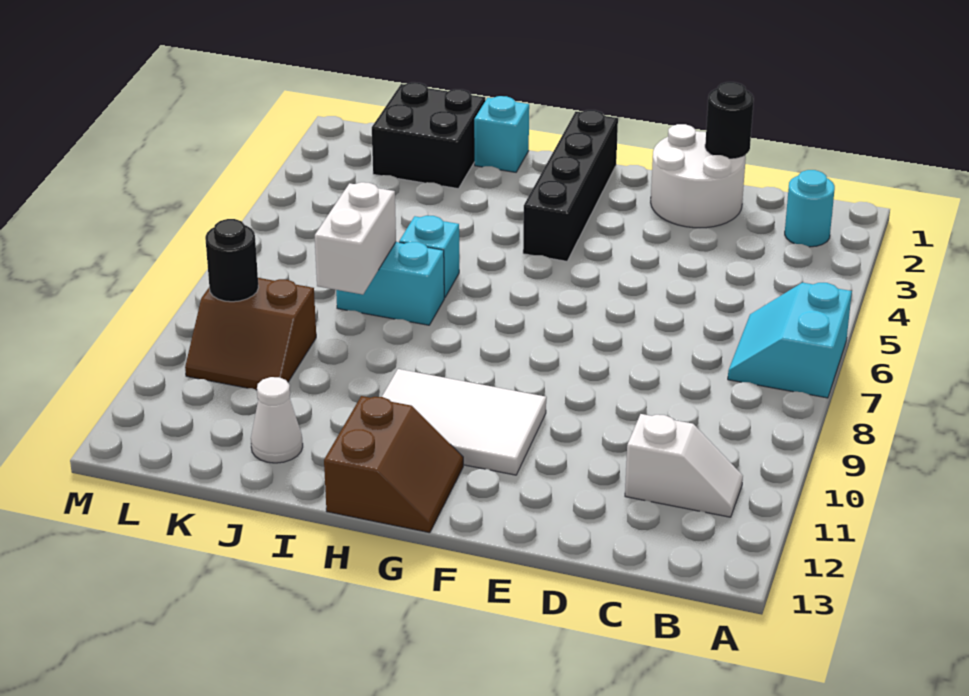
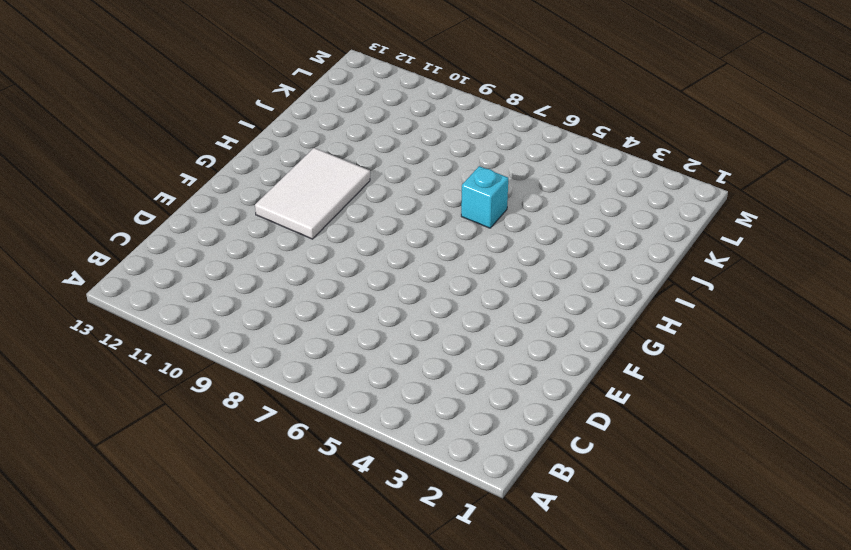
none -> cyan slope A6:B7 level 1 top A
none -> cyan round brick B2 level 1
none -> white slope B11:C11 level 1 top C

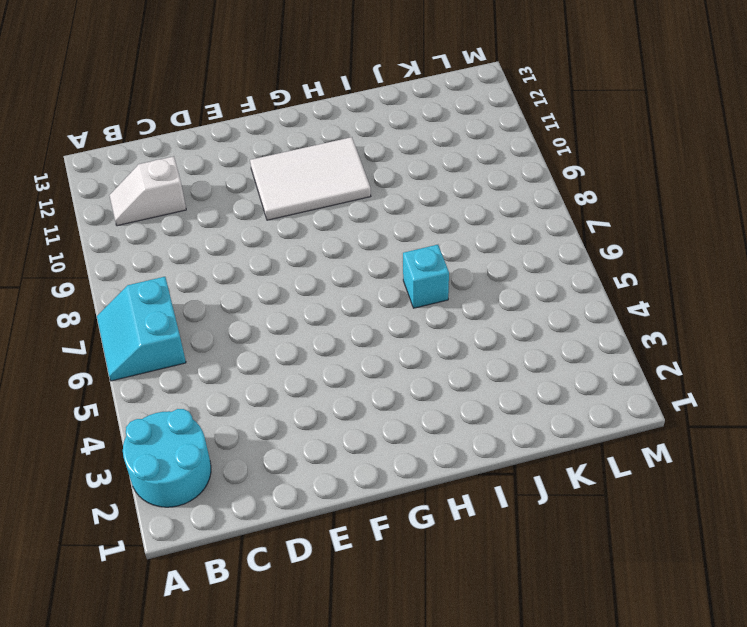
cyan round brick A2:B3 level 1 -> cyan round brick B2 level 1
cyan slope A6:B7 level 1 top B -> cyan slope A6:B7 level 1 top A
none -> white round brick D1:E2 level 1
none -> black brick G1:G4 level 1
none -> brown slope G12:H13 level 1 top H

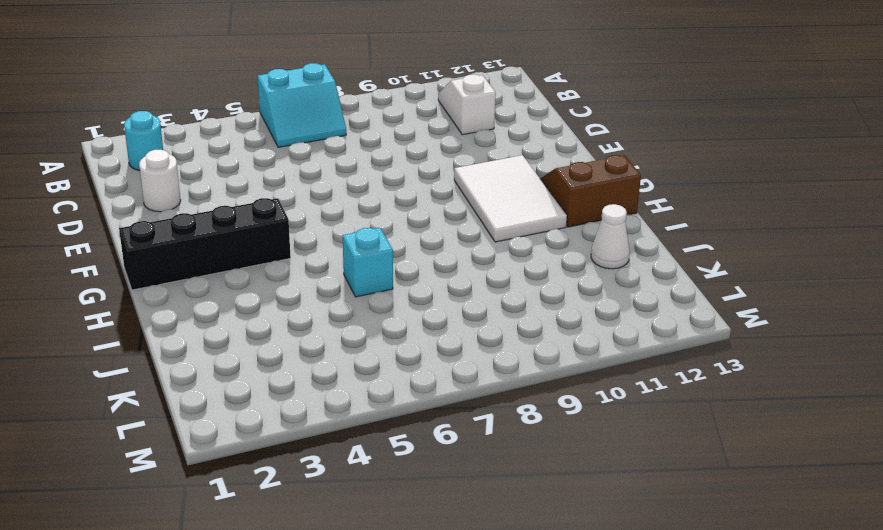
white round brick D2 level 1 -> white round brick D1:E2 level 1
none -> cyan brick I1 level 1
none -> cyan brick I7:J7 level 1
none -> black brick J1:K2 level 1

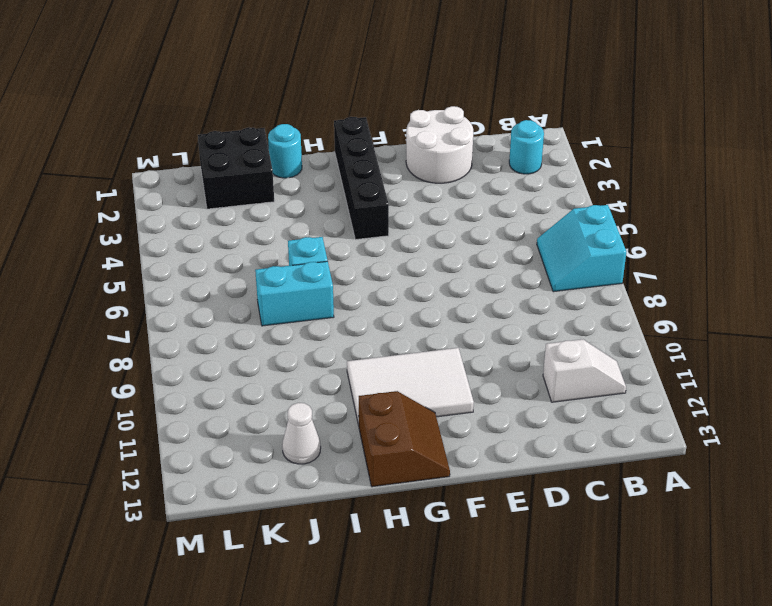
cyan round brick I1 level 1 -> cyan brick I1 level 1
none -> brown slope K9:L10 level 1 top 9
none -> black round brick D1 level 2
none -> white brick J7:J8 level 2

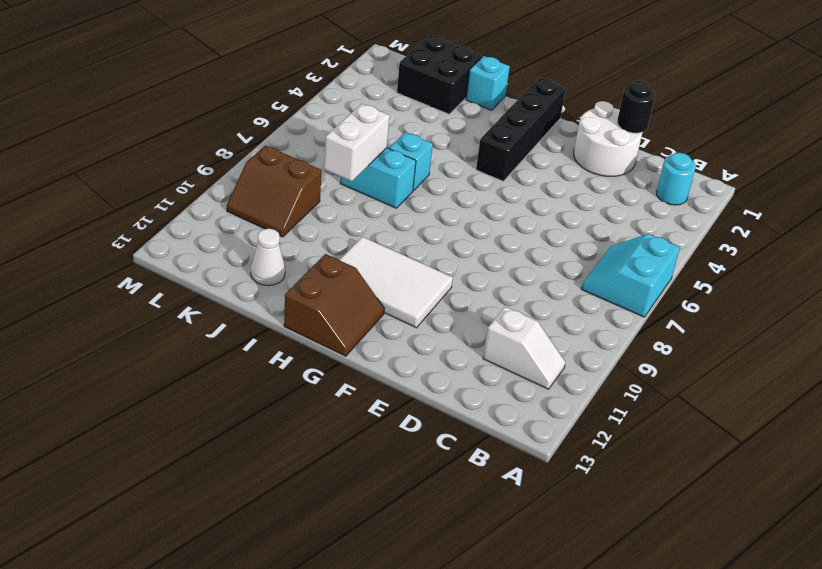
none -> black round brick L9 level 2

